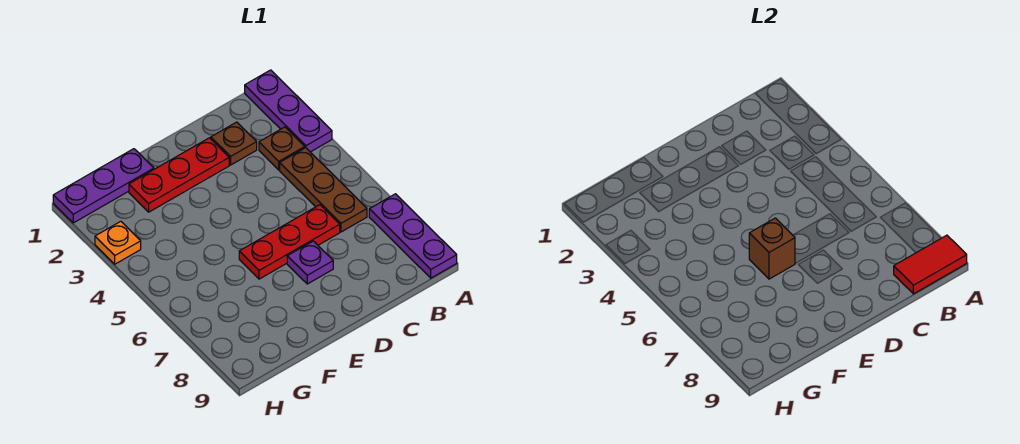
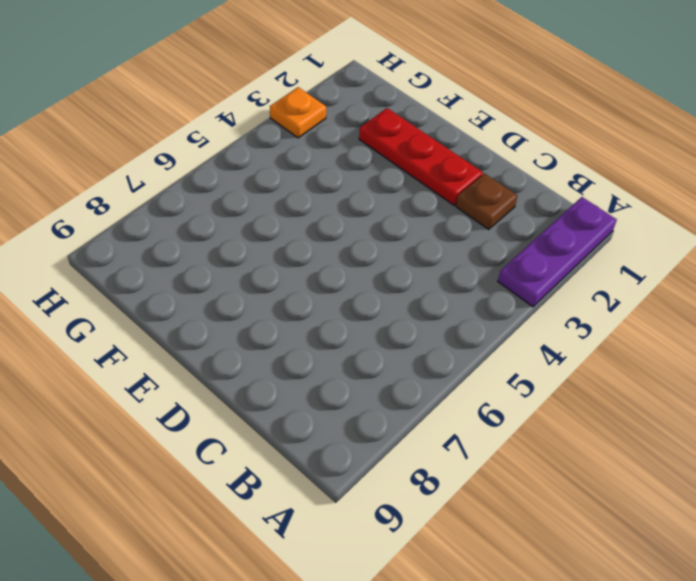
none -> purple plate A7:A9 level 1
none -> brown plate B3 level 1
none -> brown plate B4:B6 level 1

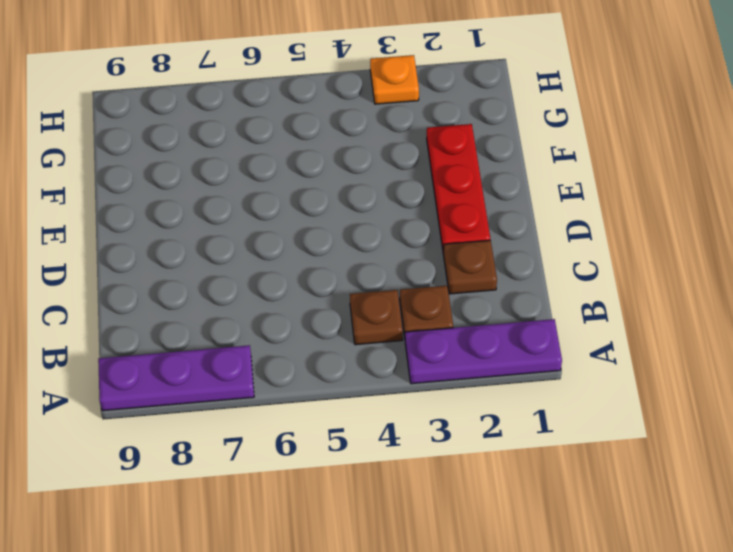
brown plate B4 level 1 -> brown plate B4:B6 level 1
none -> red plate C6:E6 level 1
none -> purple plate D7 level 1
none -> purple plate F1:H1 level 1

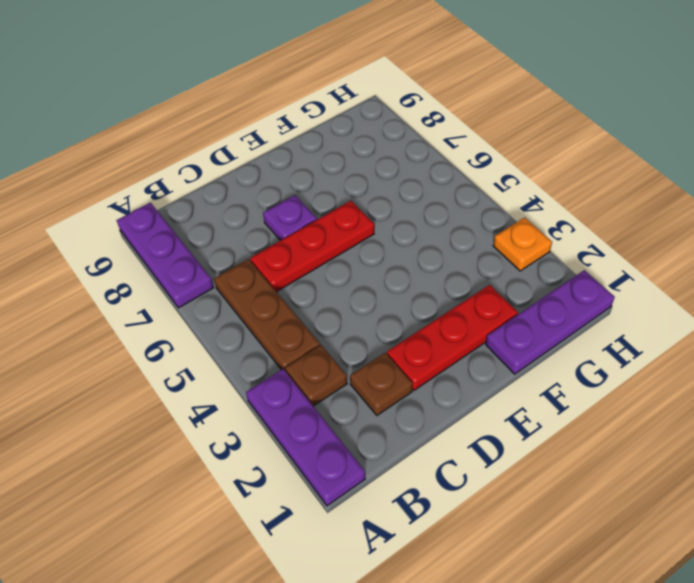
none -> red tile A9:B9 level 2
none -> brown brick E6 level 2

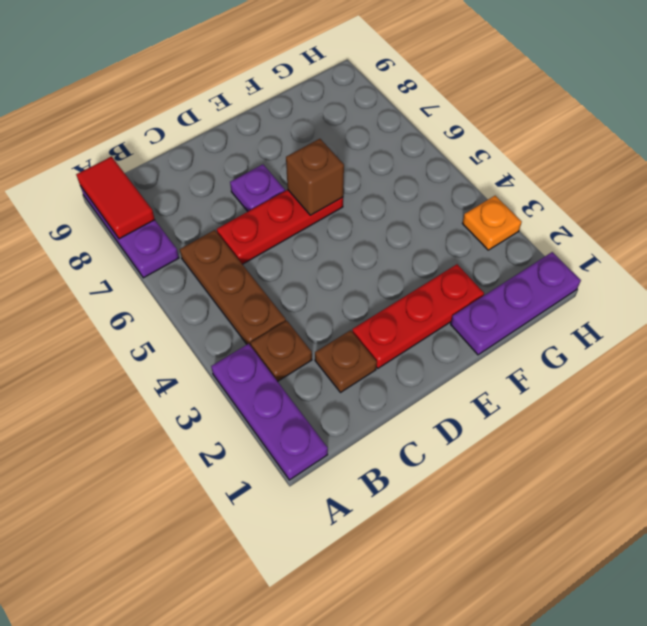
red tile A8:A9 level 2 -> red tile A9:B9 level 2

